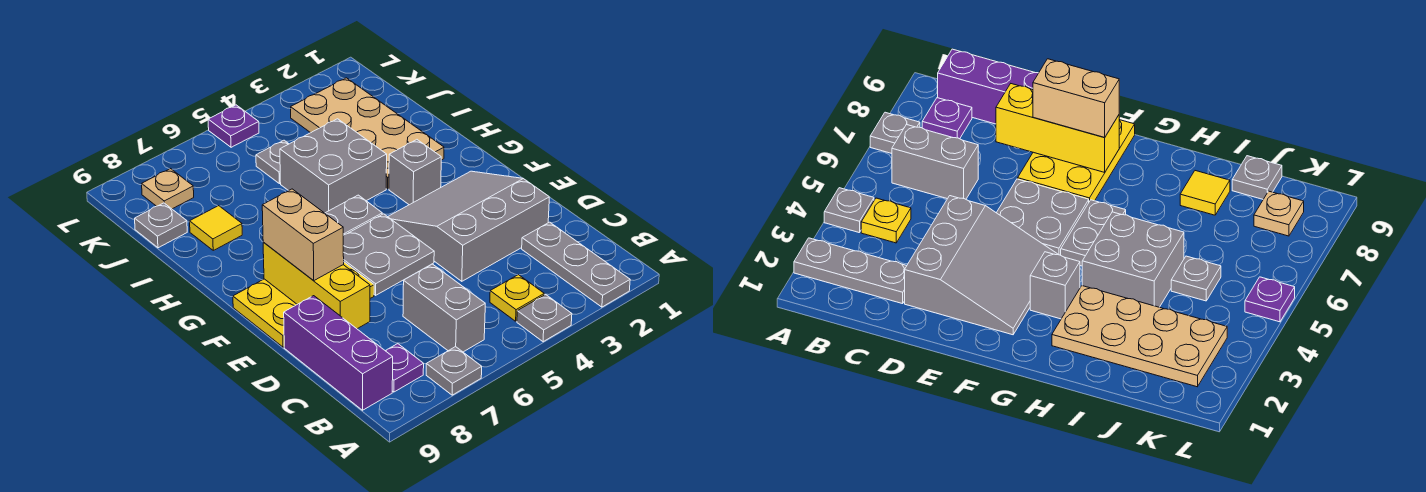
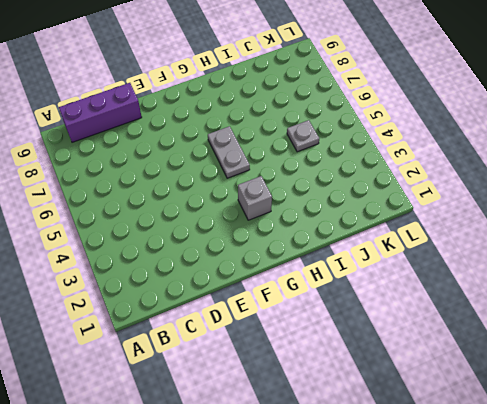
none -> grey plate A2:C2 level 1
none -> grey plate A4 level 1
none -> grey plate A7 level 1

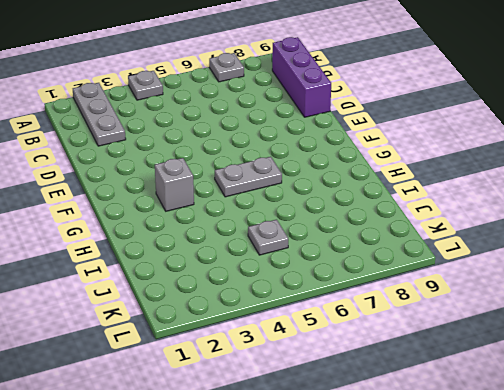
none -> yellow plate B4 level 1
none -> grey brick B6:C6 level 1
none -> purple plate B8 level 1

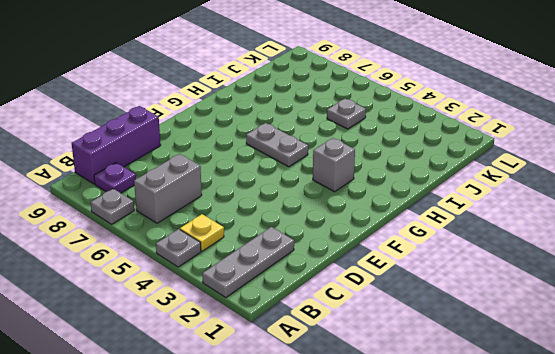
none -> grey slope D2:F4 level 1 top D
none -> grey plate E5:F6 level 1
none -> yellow plate E7:F9 level 1

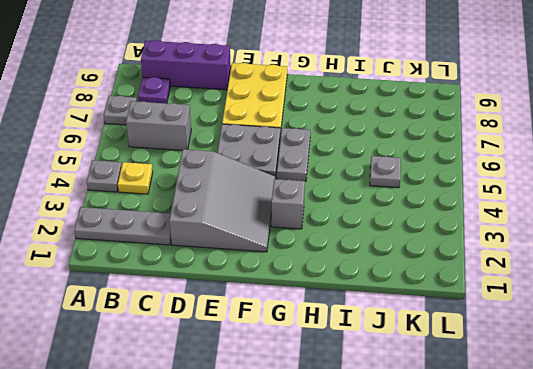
none -> tan plate H2:K3 level 1
none -> grey brick H4:I5 level 1
none -> yellow tile I8 level 1

